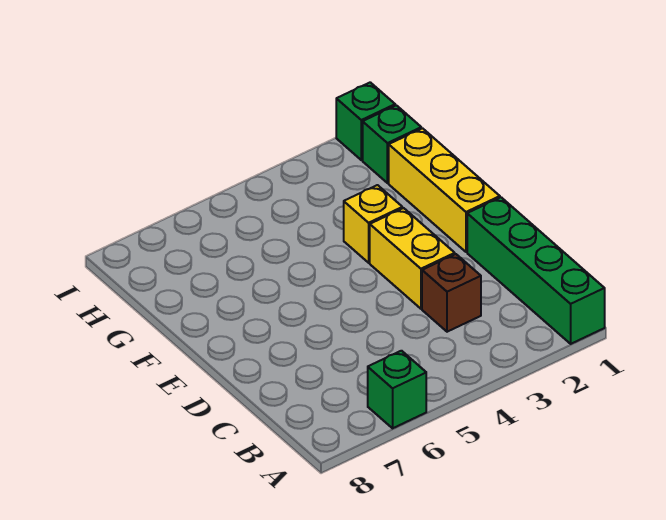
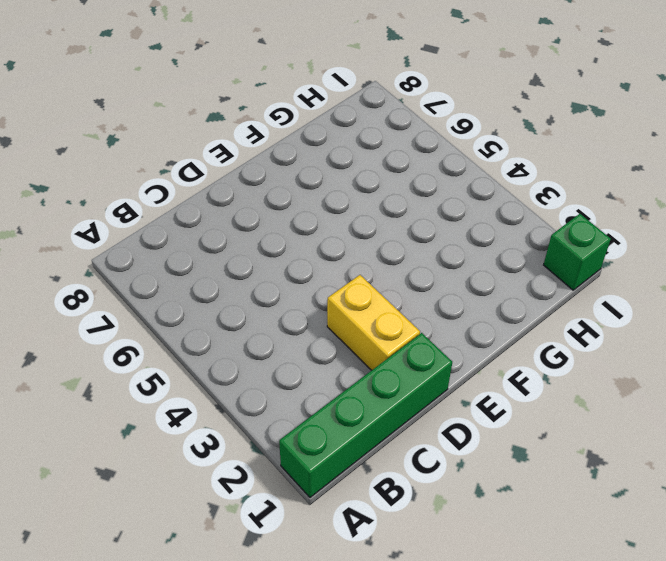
yellow brick D2:D3 level 1 -> yellow brick D3:E3 level 1
none -> green brick A6 level 1
none -> brown brick C3 level 1

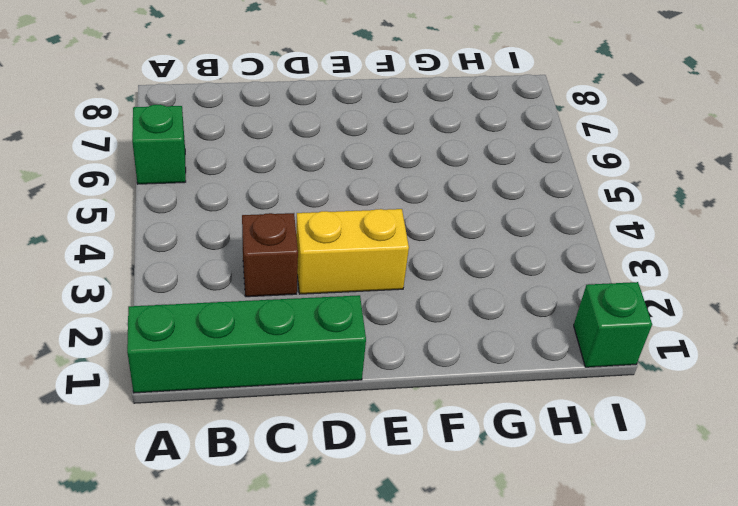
none -> yellow brick E1:G1 level 1
none -> yellow brick F3 level 1

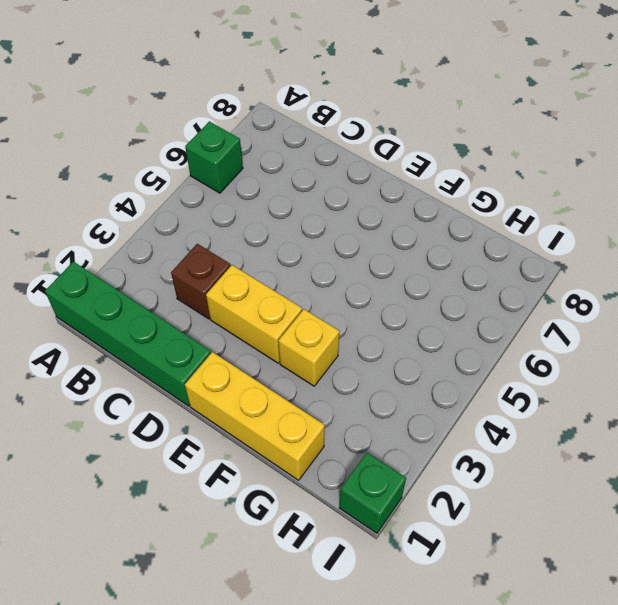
none -> green brick H1 level 1

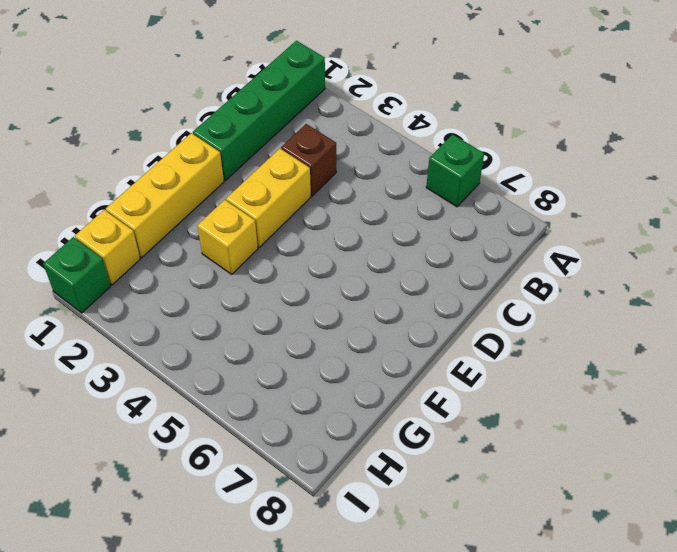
yellow brick H1 level 1 -> green brick H1 level 1

